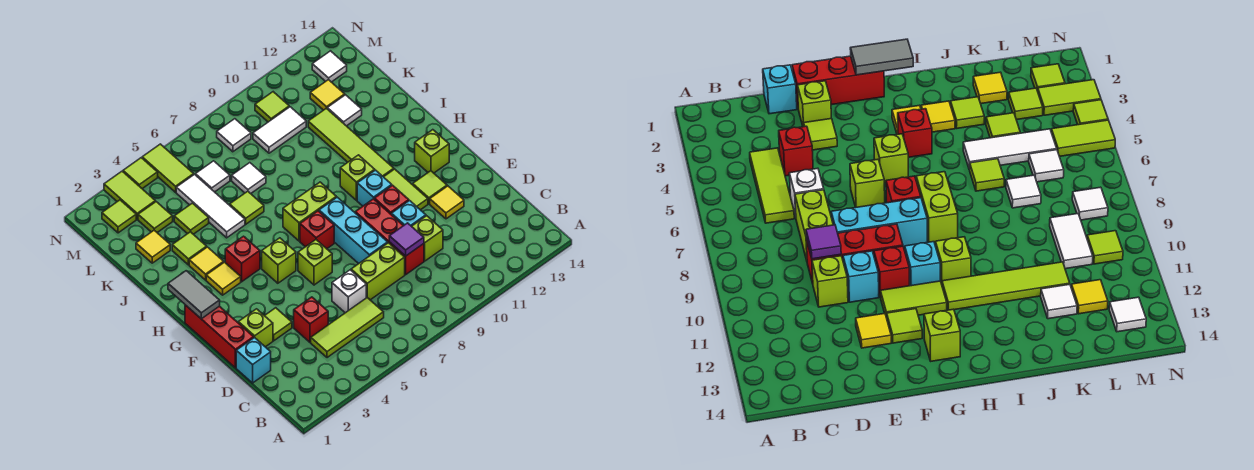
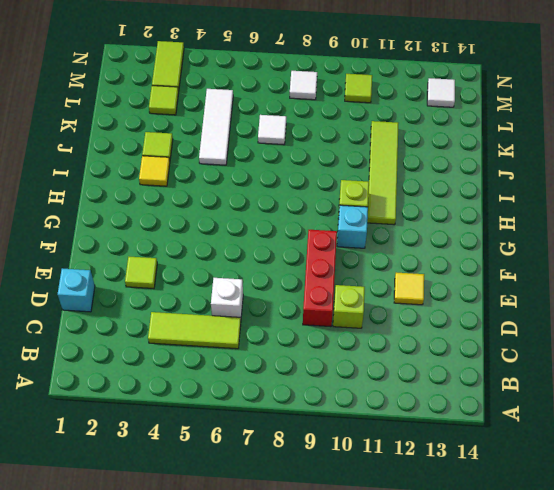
none -> red brick D4 level 1
none -> lime brick D7:D8 level 1
none -> red brick E1:G1 level 1
none -> lime brick E2 level 1

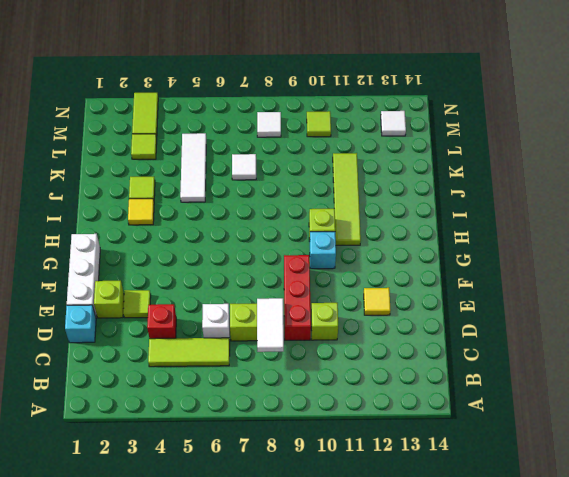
white tile C8:D8 level 2 -> white tile L9:L10 level 1
white brick E1:G1 level 1 -> red brick E1:G1 level 1
none -> cyan brick E8:G8 level 1
none -> cyan brick E10 level 1
none -> lime brick F6 level 1
none -> red brick F10 level 1

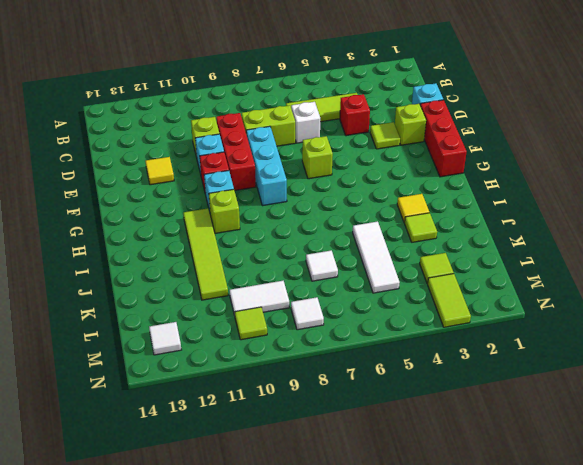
none -> lime tile F11:G11 level 1
none -> lime tile F12 level 1
none -> lime brick G5 level 1
none -> red brick G7 level 1

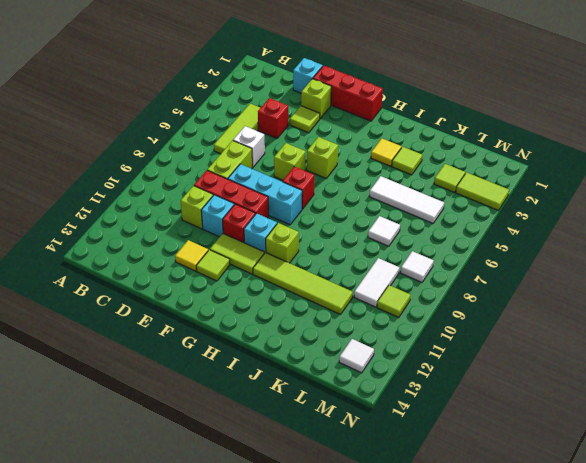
none -> lime brick G13 level 1
none -> yellow tile H3 level 1
none -> red brick H4 level 1
none -> lime brick H7:H8 level 1

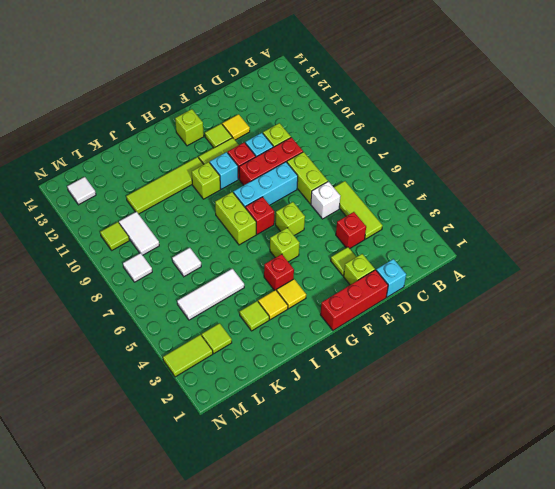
none -> lime tile J6 level 1
none -> yellow tile K2 level 1
none -> lime tile K4 level 1
none -> white tile K12 level 1

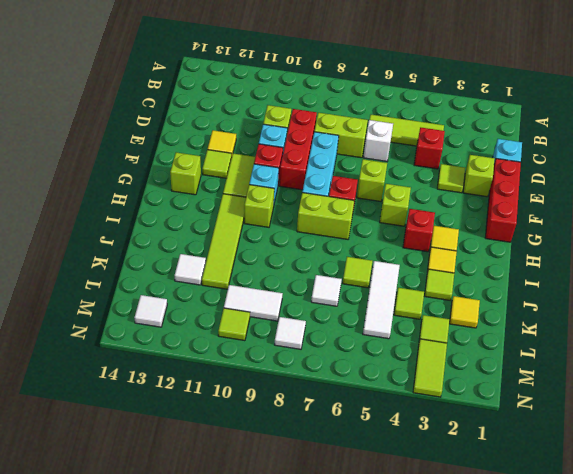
none -> white tile L6 level 1
none -> yellow tile L12 level 1
none -> lime tile M2 level 1
none -> lime tile M5:N5 level 1

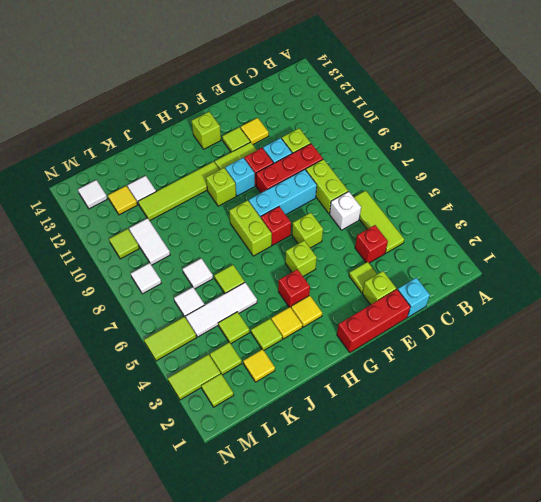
none -> lime tile N4 level 1
none -> purple tile D9 level 2
none -> grey tile G1:H1 level 2

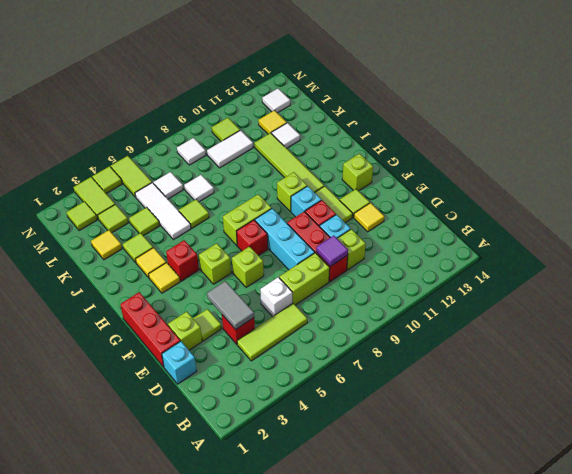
grey tile D4:E4 level 2 -> grey tile G1:H1 level 2

